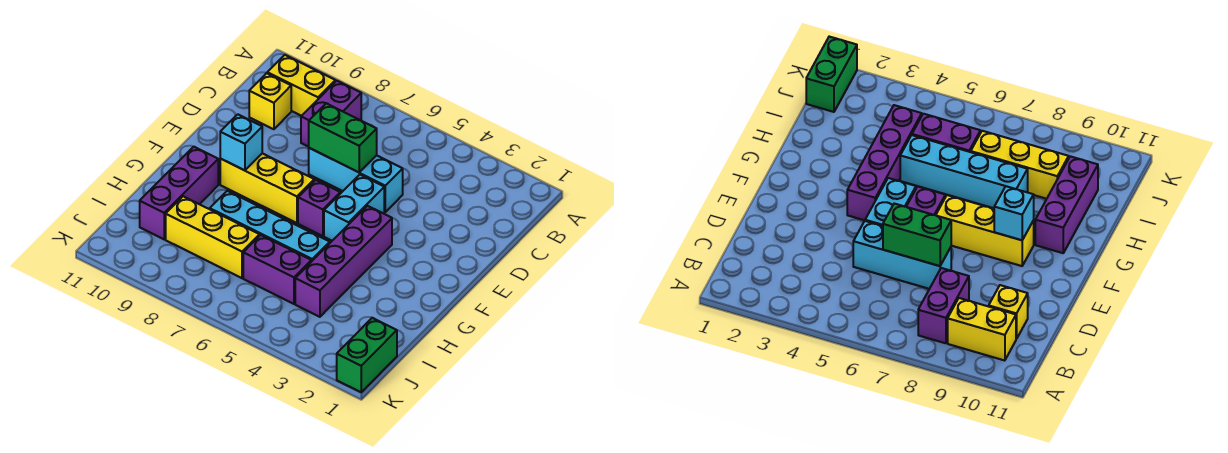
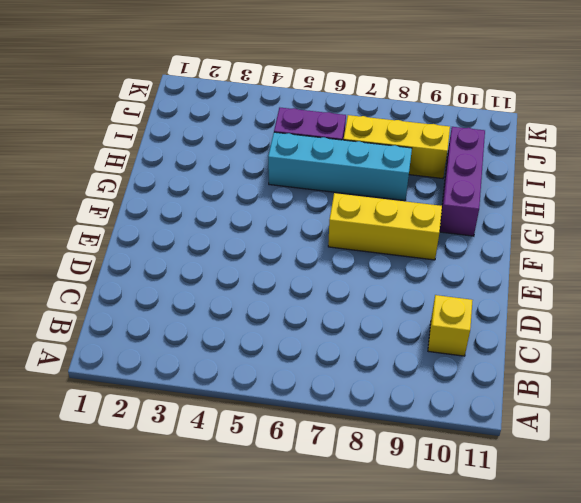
none -> purple brick B8:C8 level 1
none -> yellow brick B9:B10 level 1
none -> cyan brick D5:D7 level 1

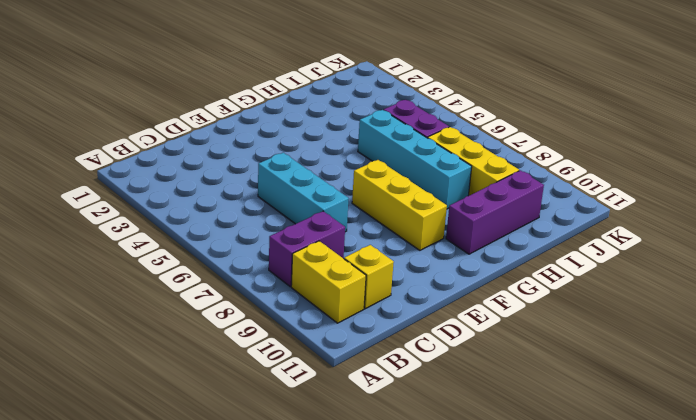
none -> cyan brick E5:F5 level 1
none -> purple brick F4:I4 level 1
none -> purple brick F6 level 1

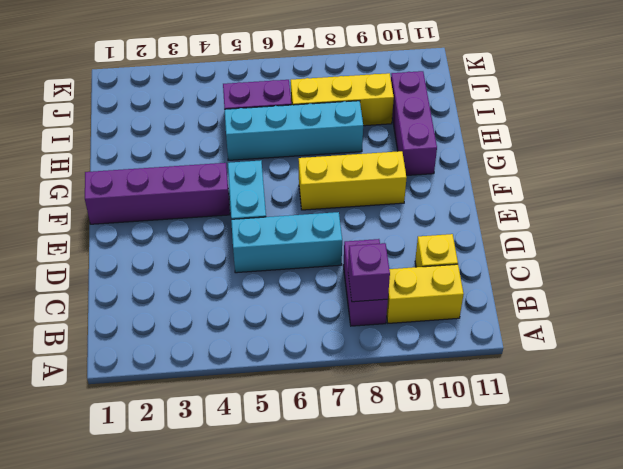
purple brick B8 level 2 -> purple brick F6 level 1
purple brick F1:F4 level 1 -> purple brick F4:I4 level 1
none -> green brick J1:K1 level 1
none -> green brick D6:D7 level 2
none -> cyan brick F9 level 2

